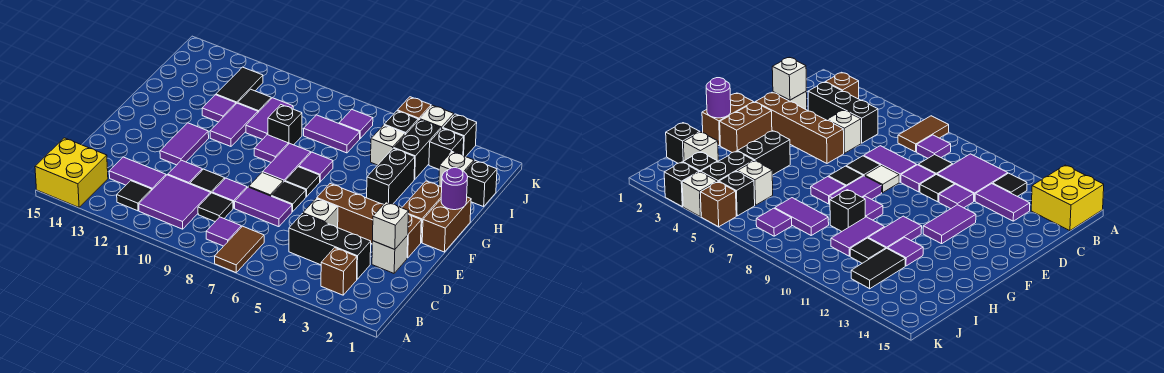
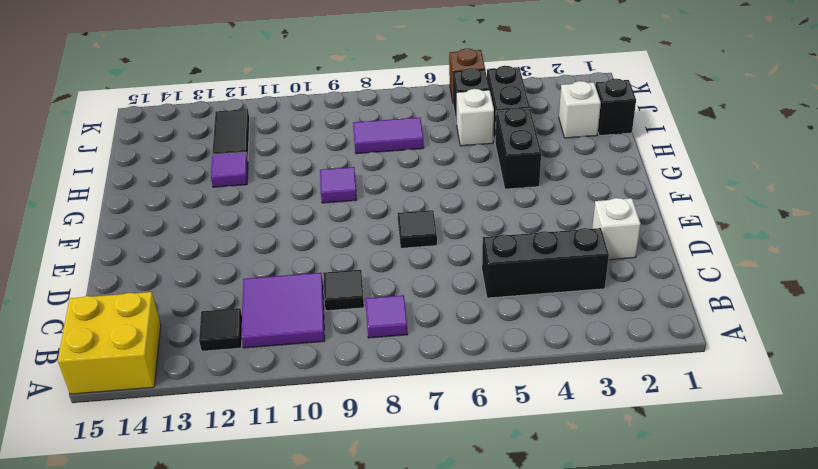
none -> brown tile A7:B7 level 1
none -> brown brick B3 level 1
none -> purple tile C12:C13 level 1
none -> white brick D5 level 1

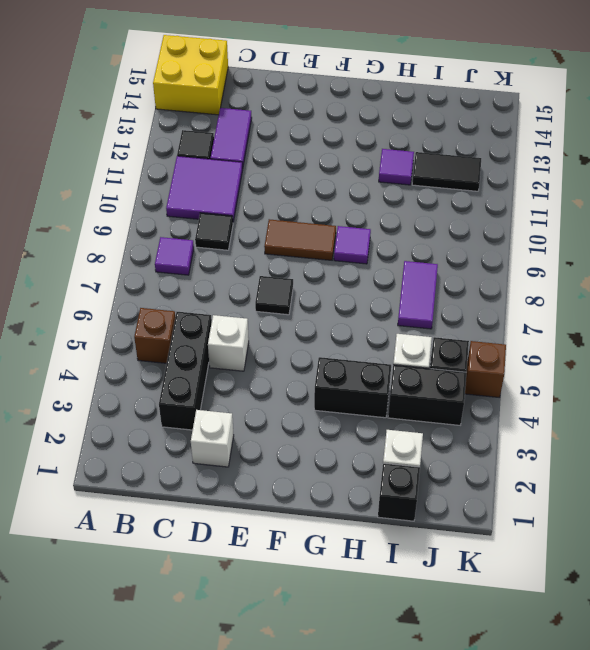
brown brick B5 level 1 -> brown brick B3 level 1
brown tile E9:F9 level 1 -> brown tile A7:B7 level 1
none -> purple tile D7:D8 level 1
none -> purple tile D9 level 1
none -> black tile D10 level 1
none -> purple tile D11 level 1

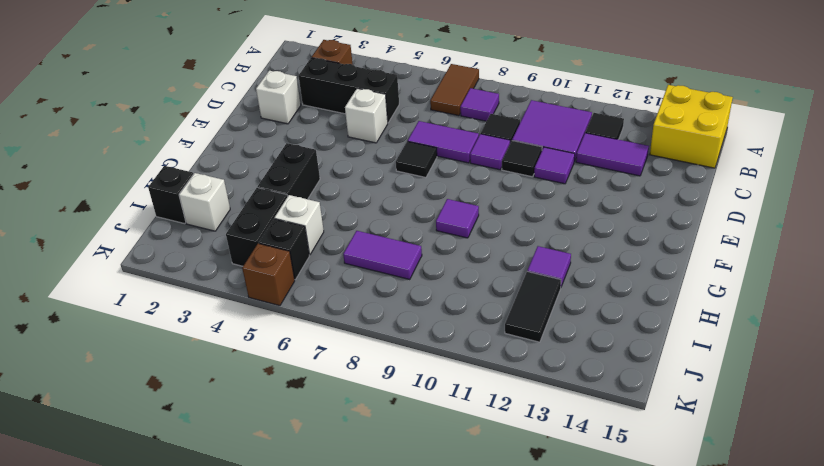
none -> brown brick E2:E5 level 1
none -> white tile E8 level 1
none -> purple tile E12:F12 level 1
none -> brown brick F1:G1 level 1

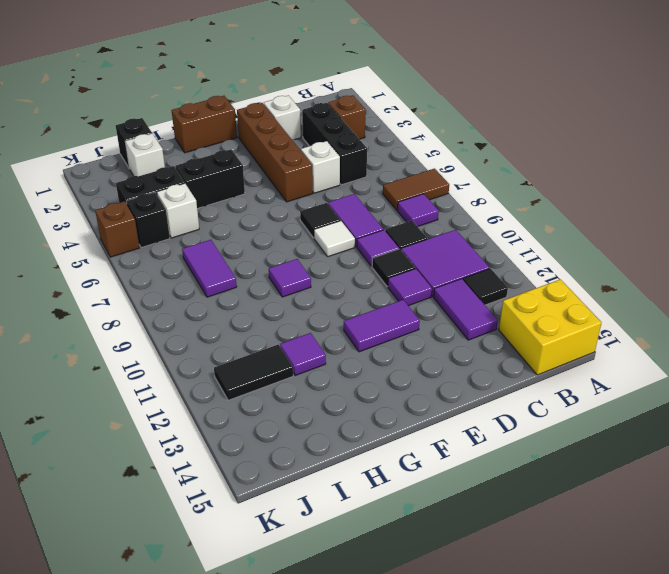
none -> brown brick F2:G2 level 1
none -> black tile F7 level 1
none -> purple tile F8:G8 level 1
none -> purple tile G7 level 1

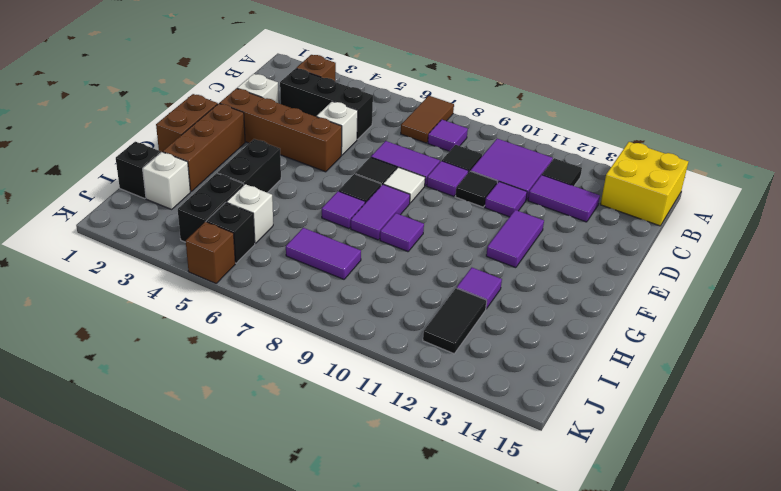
brown brick F2:H2 level 1 -> brown brick F2:G2 level 1
none -> purple tile G11:H11 level 1
none -> black brick H9 level 1
none -> purple tile H10:I10 level 1
none -> black tile I11 level 1

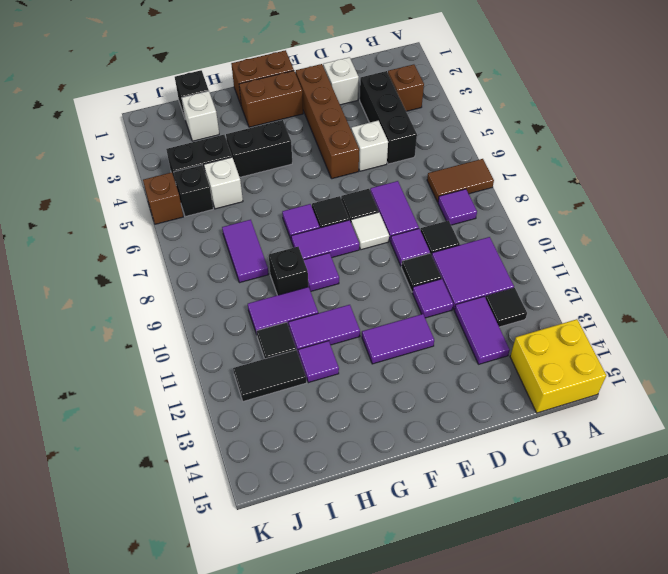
none -> black brick J3 level 1
none -> purple tile J7 level 1
none -> black brick K3 level 1
none -> white brick K4 level 1

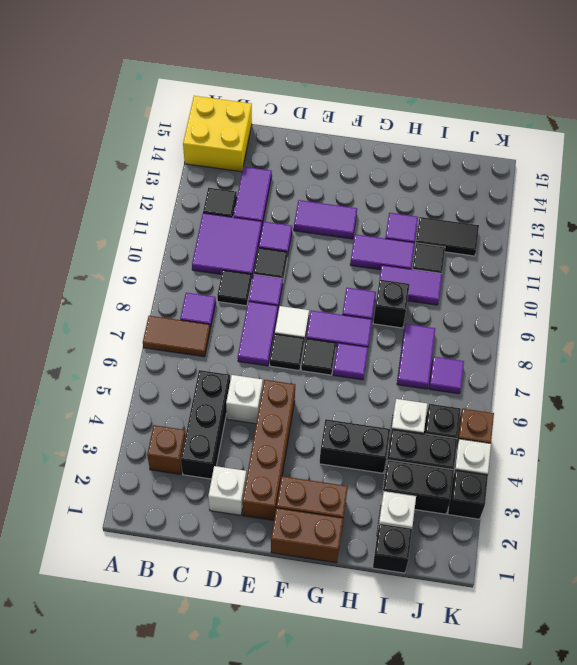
black brick I3:J3 level 1 -> black brick J3 level 1
none -> white brick D2 level 2
none -> purple round brick G1 level 2

